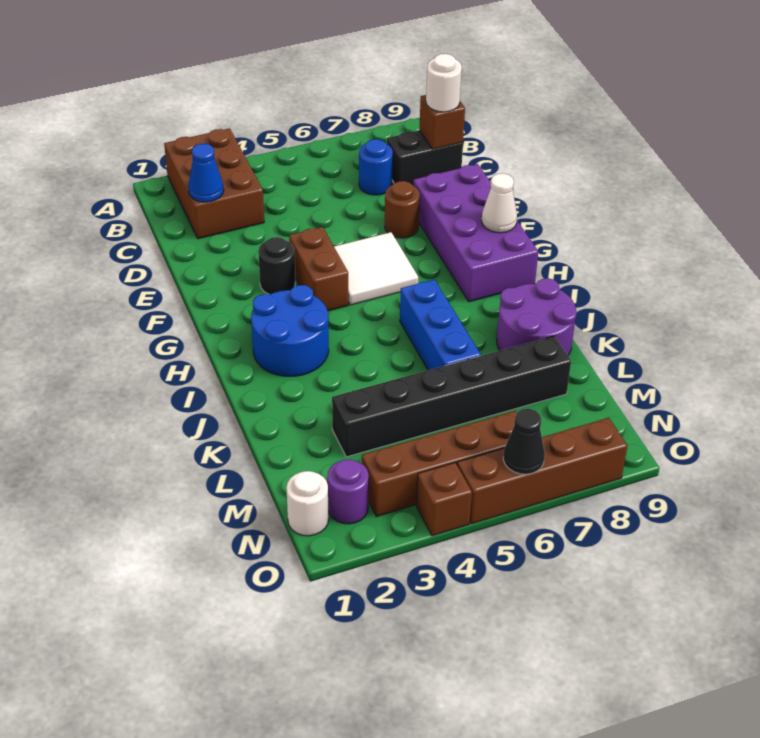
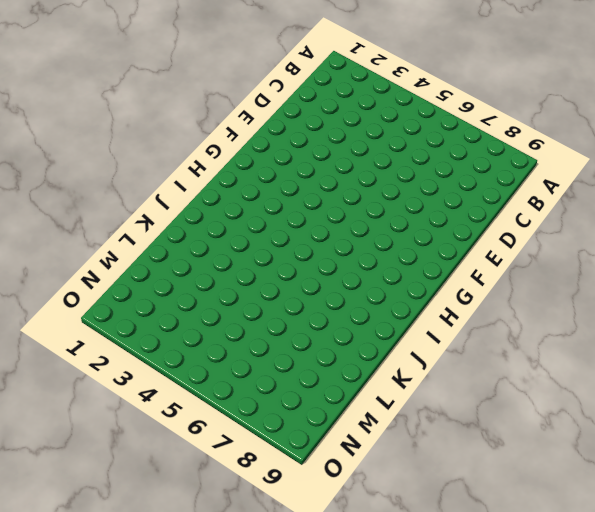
none -> brown brick A2:C3 level 1
none -> blue round brick C7 level 1
none -> black brick C8:C9 level 1

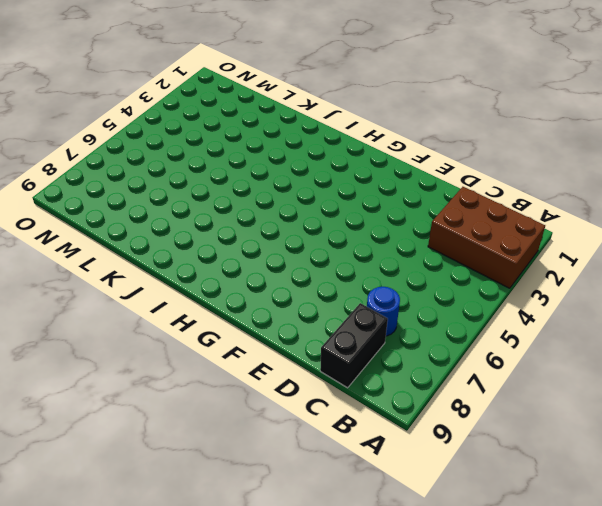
none -> brown round brick E7 level 1
none -> purple brick E8:H9 level 1
none -> black round brick F3 level 1

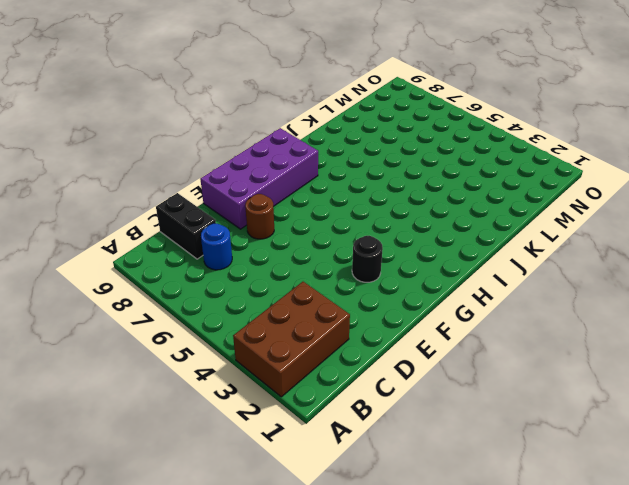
none -> brown brick F4:G4 level 1
none -> white tile F5:G6 level 1
none -> blue round brick H2:I3 level 1

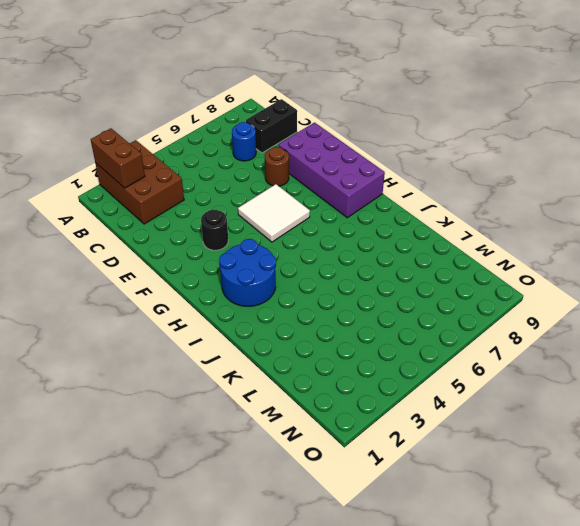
brown brick A2:B2 level 2 -> brown brick F4:G4 level 1
none -> blue brick I6:K6 level 1
none -> purple round brick J8:K9 level 1
none -> black brick L3:L8 level 1

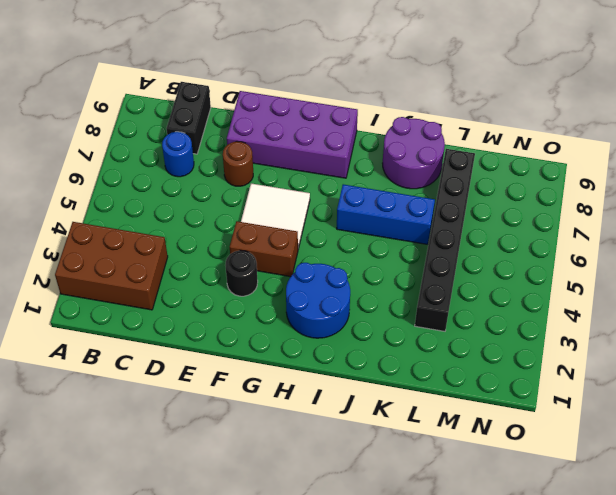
none -> white round brick N1 level 1
none -> purple round brick N2 level 1
none -> brown brick N3:N6 level 1

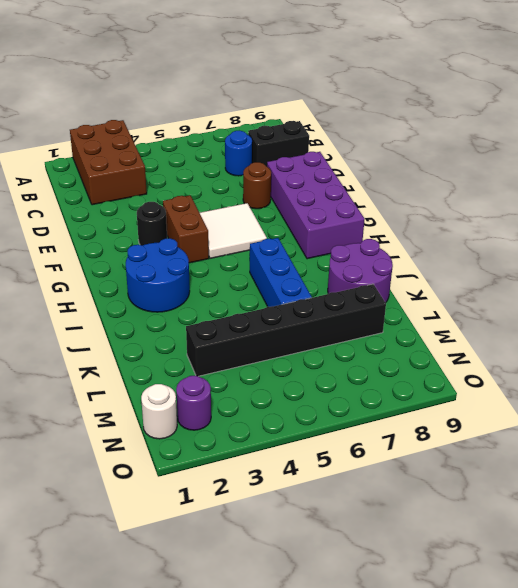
none -> brown brick N3:N6 level 1
none -> brown brick O4 level 1
none -> brown brick O5:O8 level 1

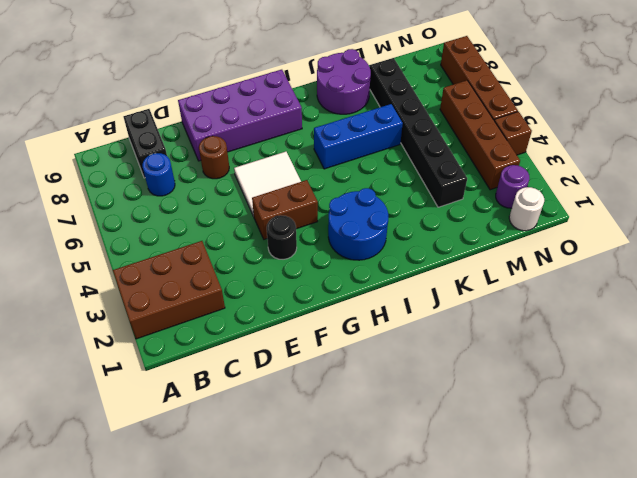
none -> blue cone C2 level 2
none -> brown brick C9 level 2
none -> white cone G9 level 2

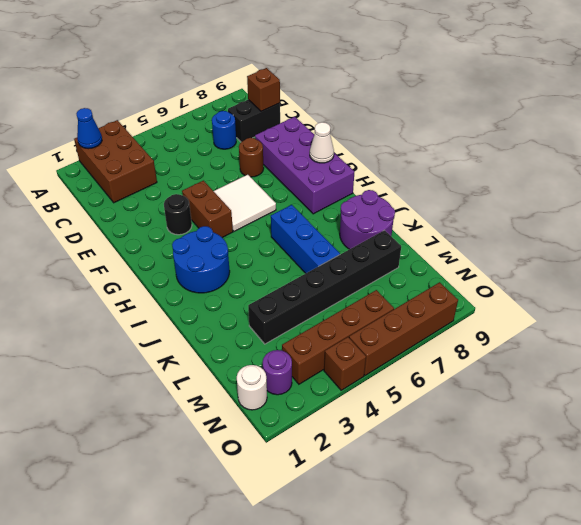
blue cone A2 level 2 -> blue cone C2 level 2
none -> black cone O6 level 2
none -> white round brick C9 level 3

